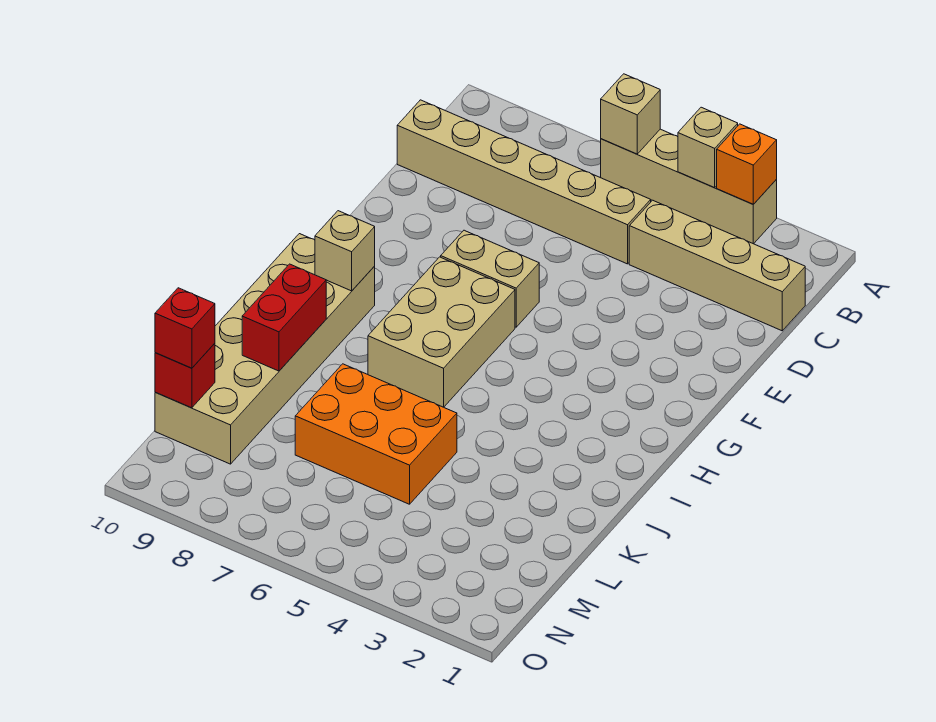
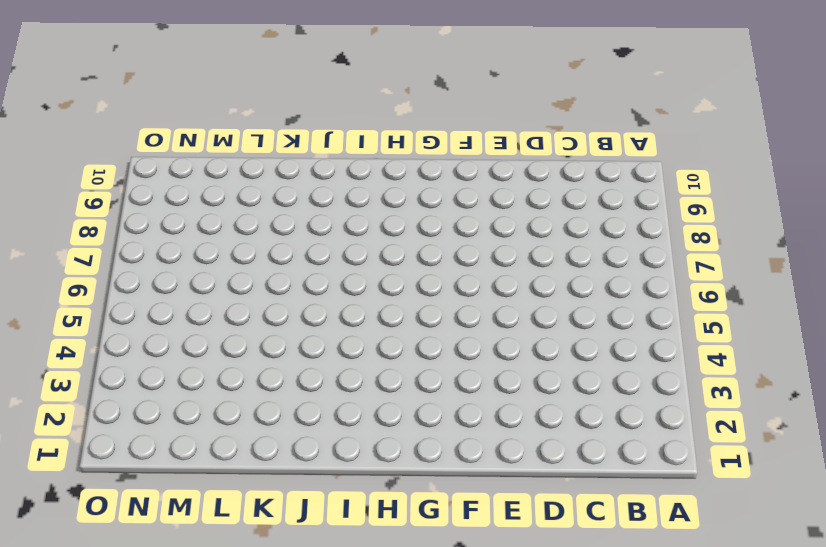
none -> tan brick A3:A6 level 1
none -> tan brick C1:C4 level 1
none -> tan brick C5:C10 level 1

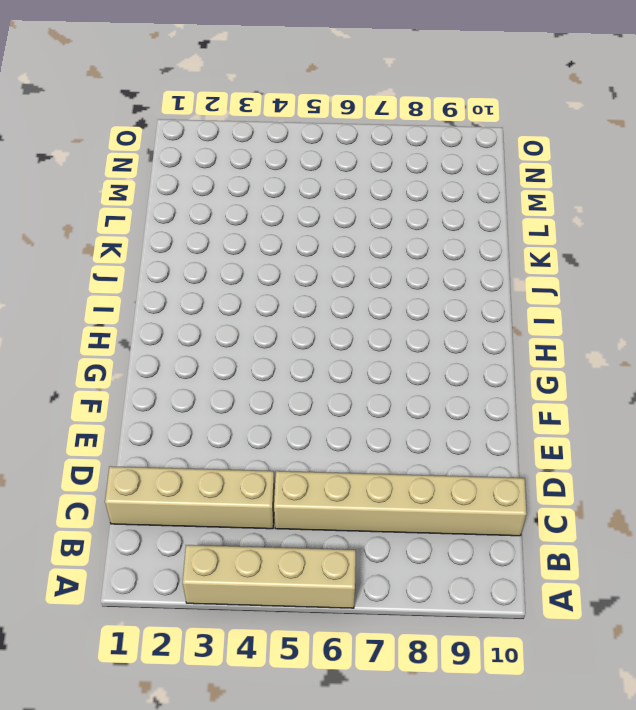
none -> tan brick F6:F7 level 1
none -> tan brick G6:I7 level 1
none -> tan brick H9:M10 level 1

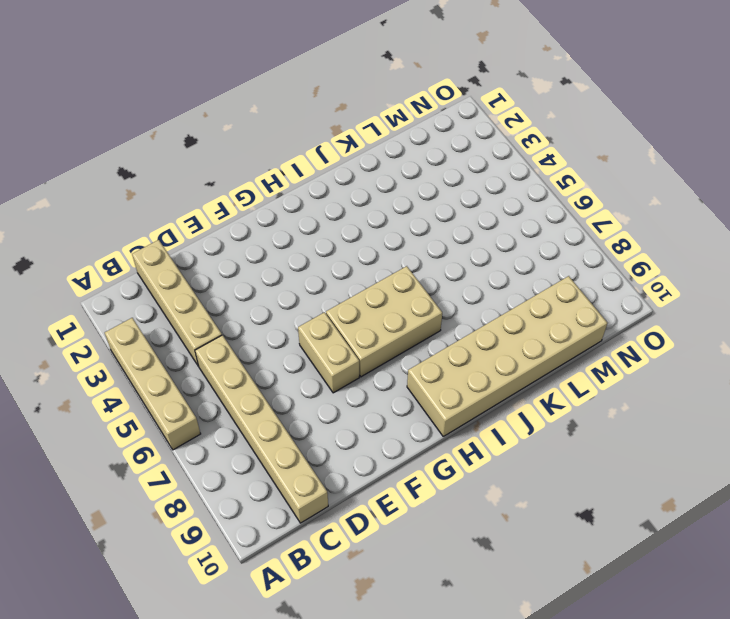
none -> orange brick K5:L7 level 1
none -> orange brick A3 level 2
none -> tan brick A4 level 2

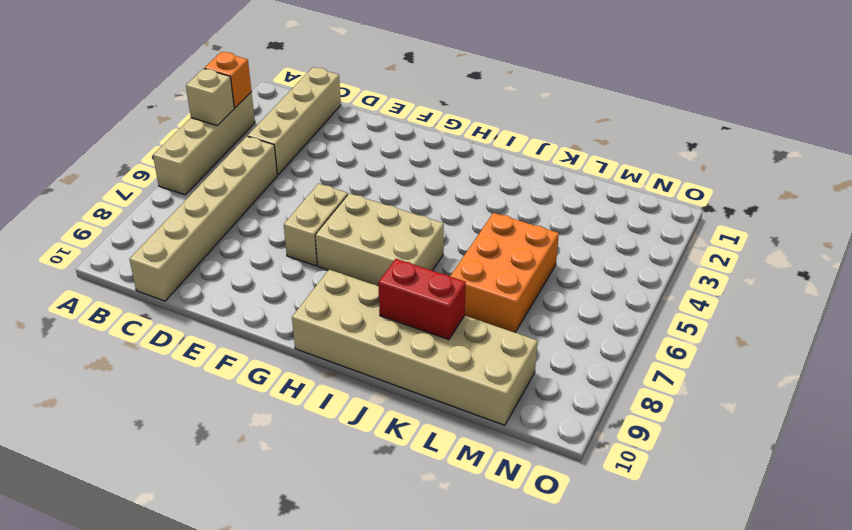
none -> tan brick A6 level 2
none -> tan brick H9 level 2
none -> red brick M10 level 2

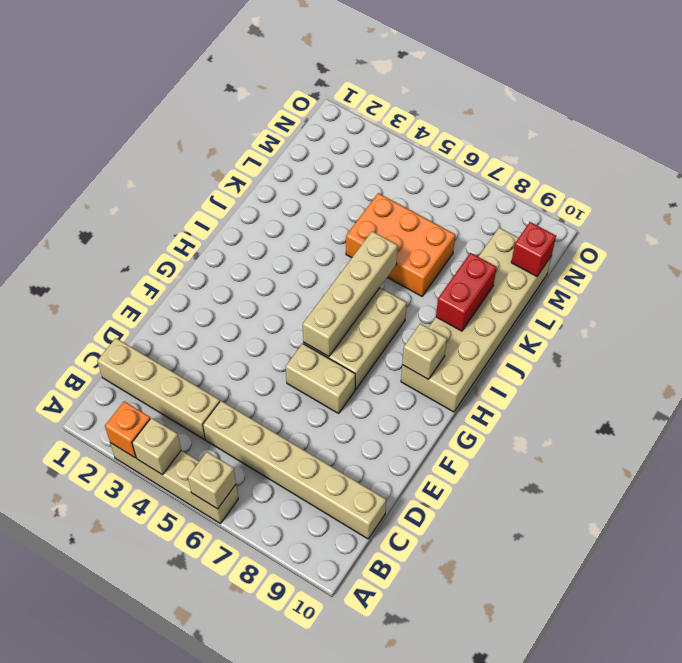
tan brick G6:J6 level 2 -> none
none -> red brick M10 level 3

